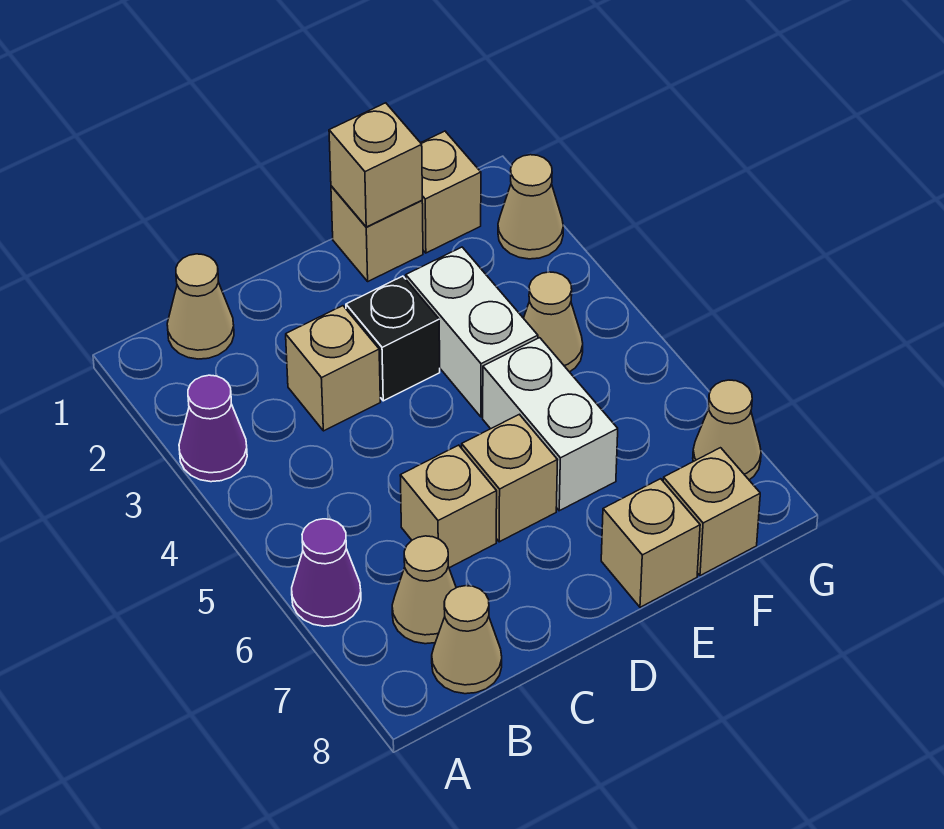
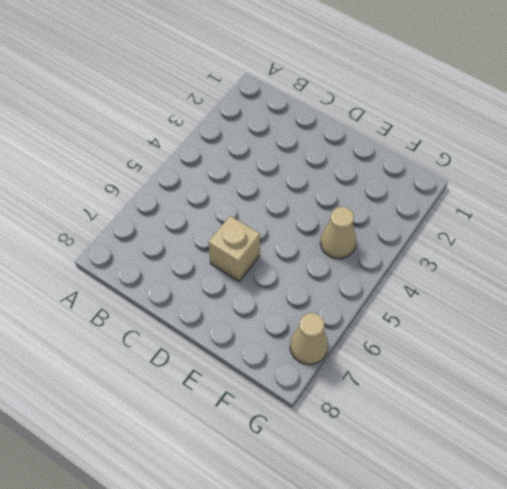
none -> purple cone A3 level 1
none -> purple cone A6 level 1
none -> tan cone B1 level 1

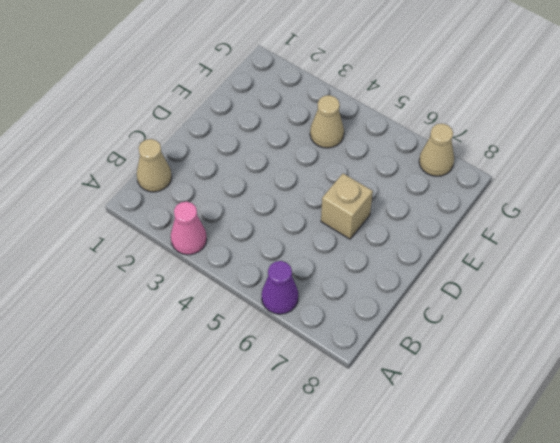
pink cone A3 level 1 -> purple cone A3 level 1
none -> tan cone B7 level 1
none -> tan cone B8 level 1
none -> tan brick C3 level 1

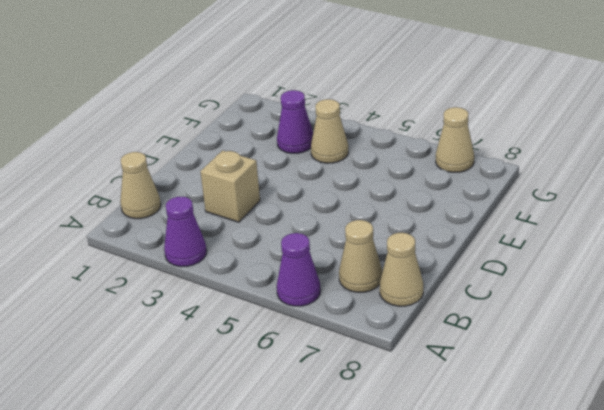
purple cone F3 level 1 -> none
none -> tan brick C6 level 1
none -> black brick D3 level 1
none -> tan brick D6 level 1

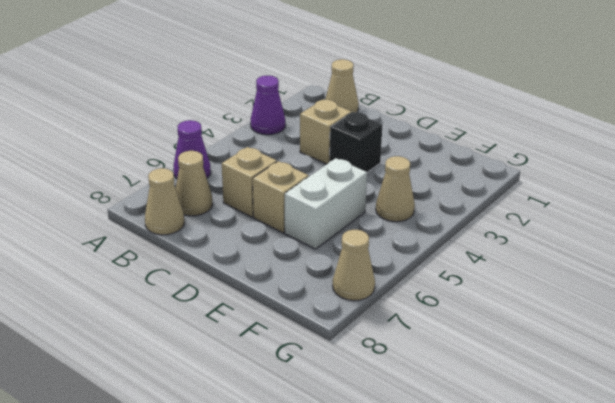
none -> tan brick E1 level 1
none -> white brick E3:E4 level 1
none -> tan brick E8 level 1

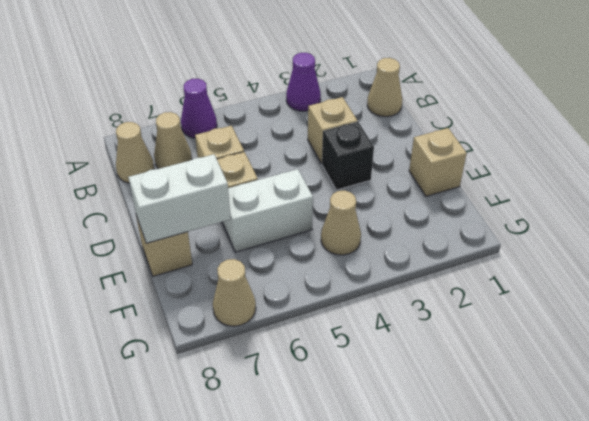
white brick E7:E8 level 2 -> white brick E3:E4 level 1
none -> tan brick F1 level 1
none -> tan brick F8 level 1
none -> tan cone G2 level 1

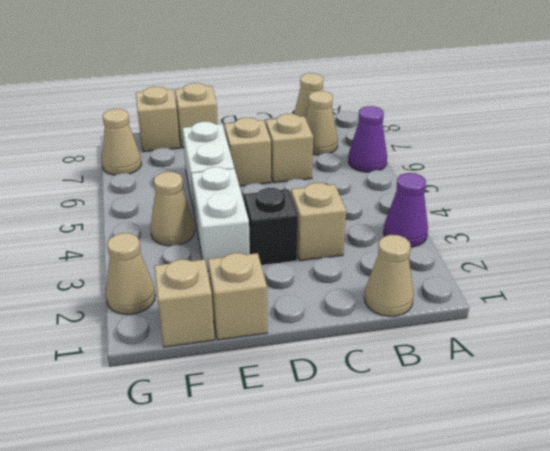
none -> tan brick E1 level 2

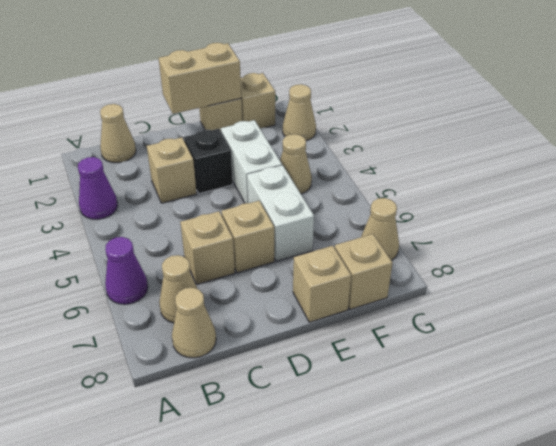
tan brick D1:E1 level 2 -> tan brick E1 level 2

